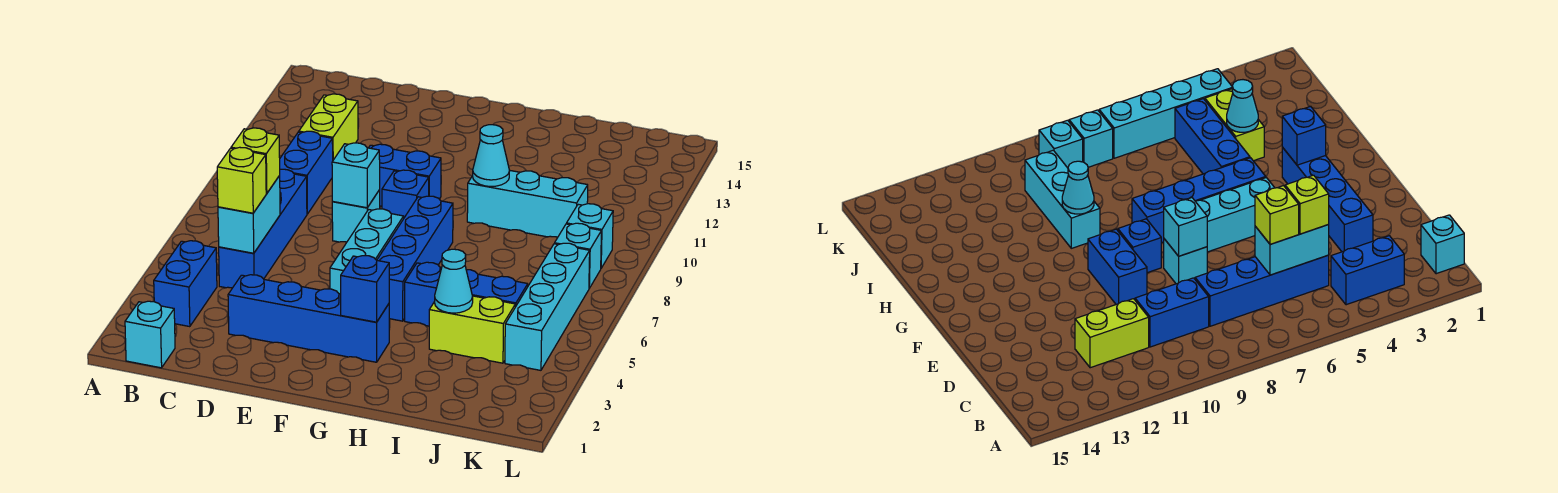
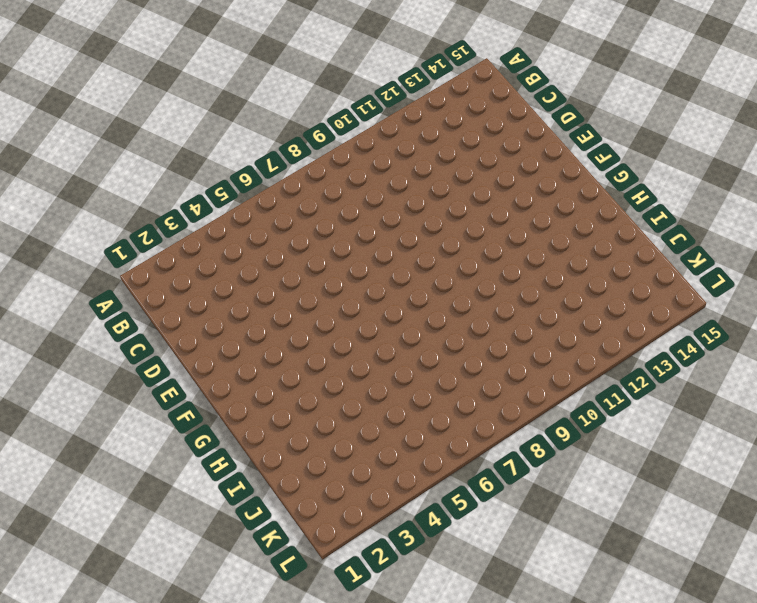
none -> cyan brick B1 level 1
none -> blue brick B3:B4 level 1
none -> blue brick C5:C8 level 1

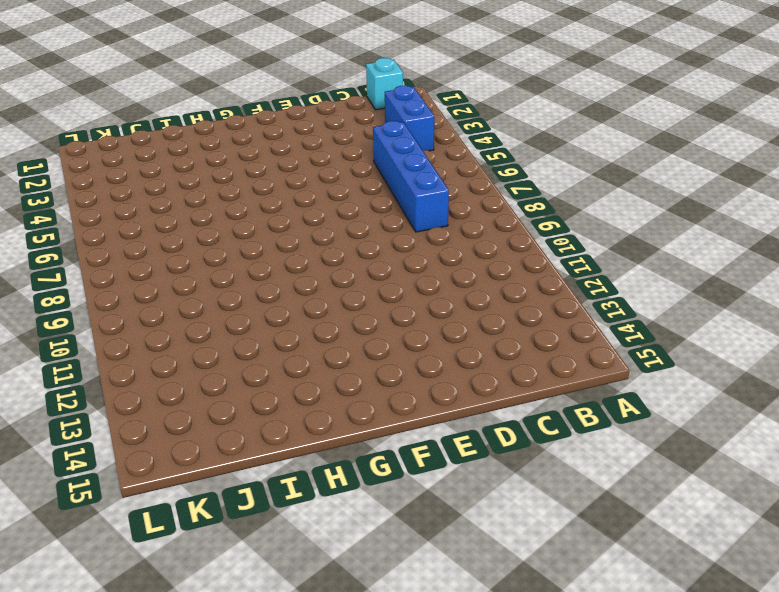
none -> blue brick C9:C10 level 1
none -> lime brick C11:C12 level 1
none -> blue brick D3:G3 level 1

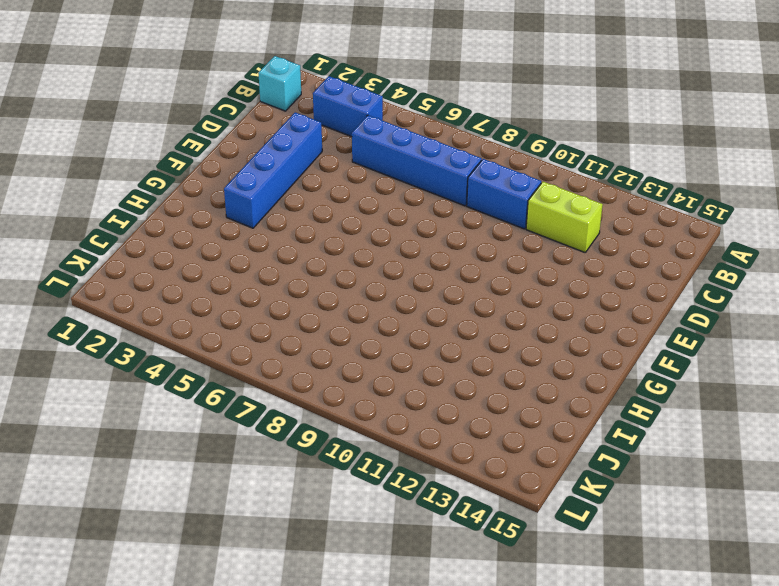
none -> cyan brick E8 level 1
none -> blue brick E10:F10 level 1
none -> cyan brick F5:F7 level 1

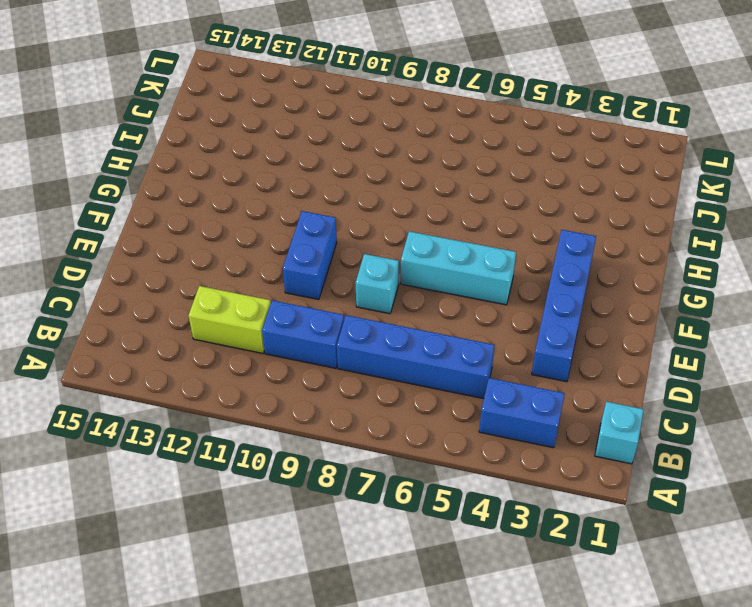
none -> blue brick F9 level 1
none -> blue brick G5:G8 level 1
none -> blue brick H5:J5 level 1

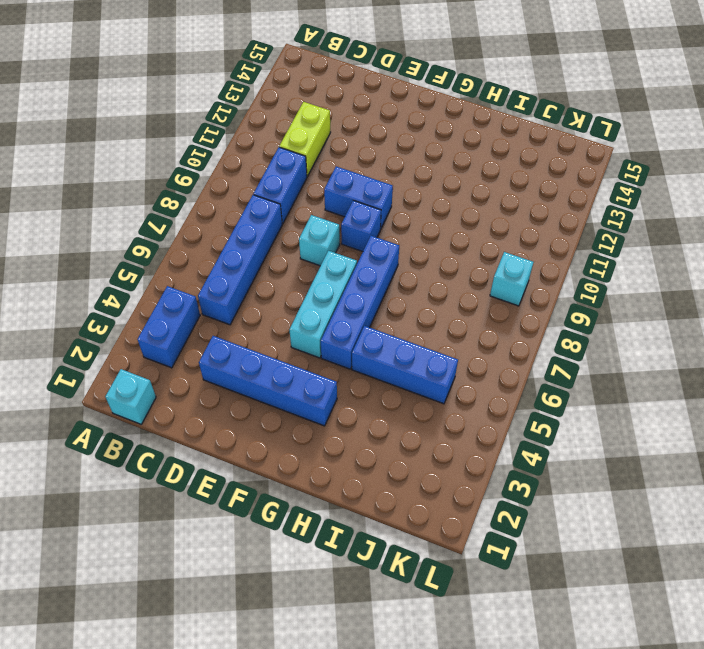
none -> cyan brick H10:J10 level 1
none -> lime brick I4:J4 level 1
none -> cyan brick K4:K7 level 1

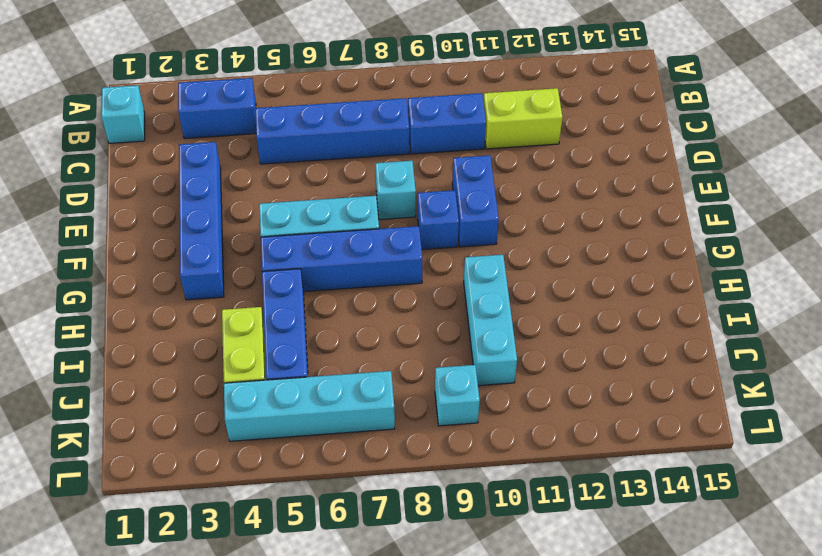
none -> cyan brick K8 level 1
none -> cyan brick C5:C6 level 2
none -> cyan brick E8 level 2

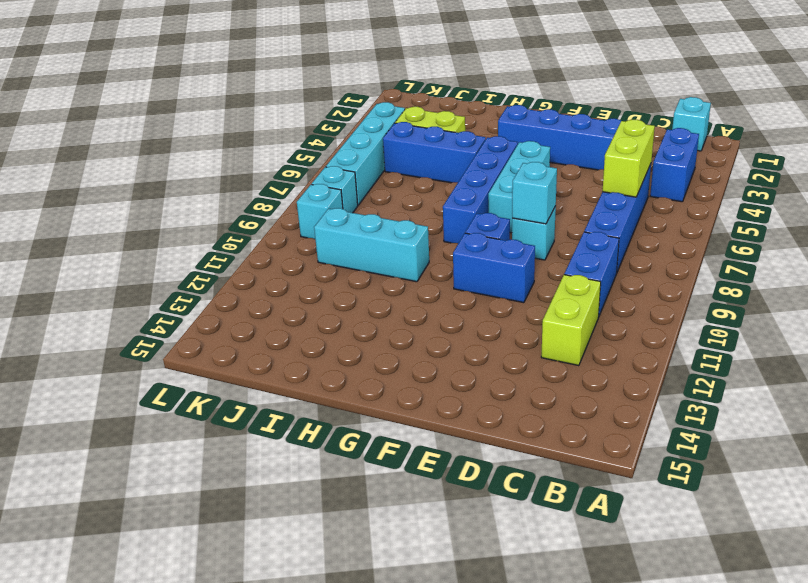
lime brick C5:C6 level 2 -> cyan brick C5:C6 level 2
none -> blue brick G3 level 2
none -> cyan cone H10 level 2
none -> cyan cone I4 level 2

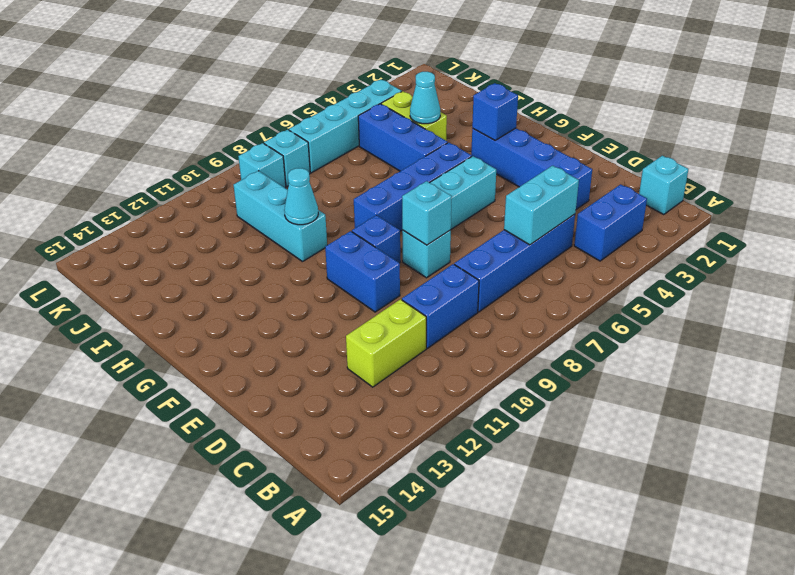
none -> lime brick C5 level 3
none -> lime brick C6 level 3

